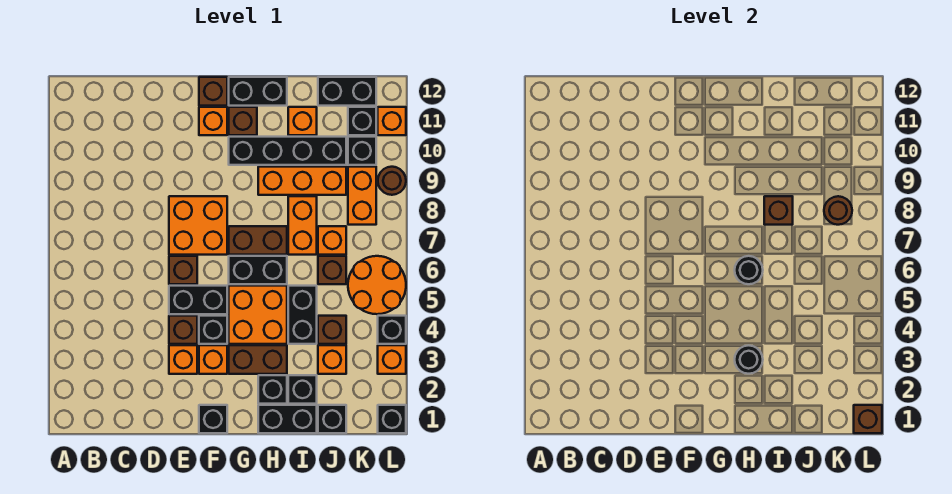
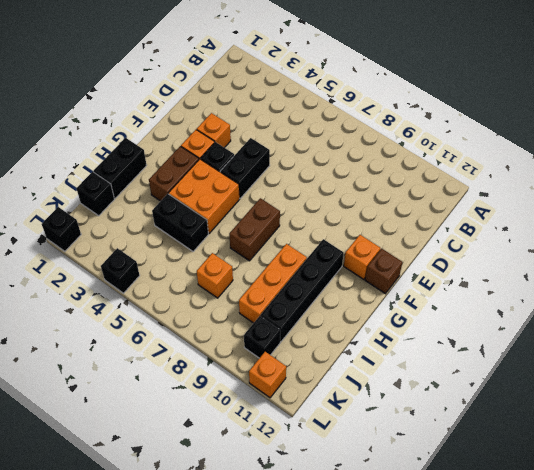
none -> brown brick E4 level 1
none -> brown brick E6 level 1
none -> orange brick E7:F8 level 1
none -> black brick F1 level 1

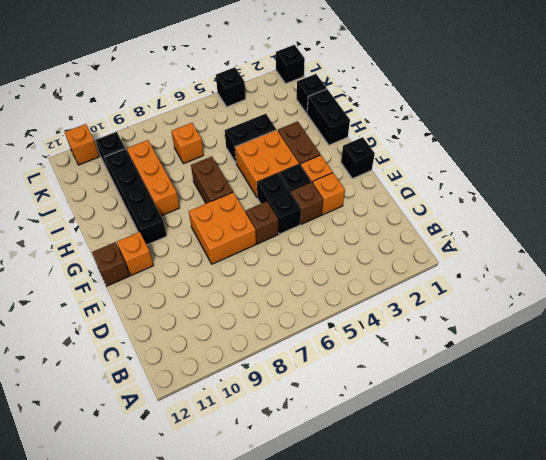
none -> black brick G6:H6 level 1
none -> brown brick G11 level 1
none -> black brick G12:H12 level 1
none -> black brick H2 level 1

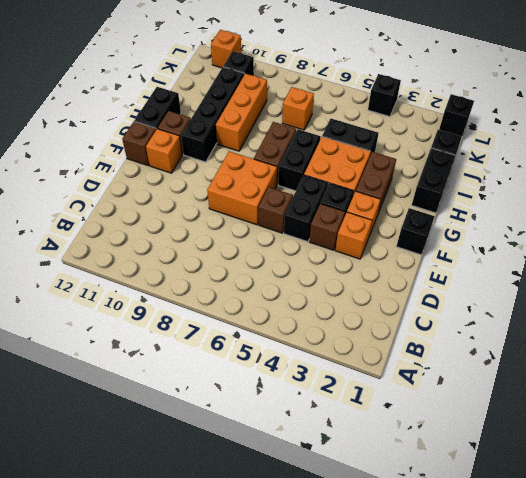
none -> black brick H2 level 1
none -> black brick I2 level 1
none -> orange brick I7:I8 level 1
none -> orange brick I11 level 1

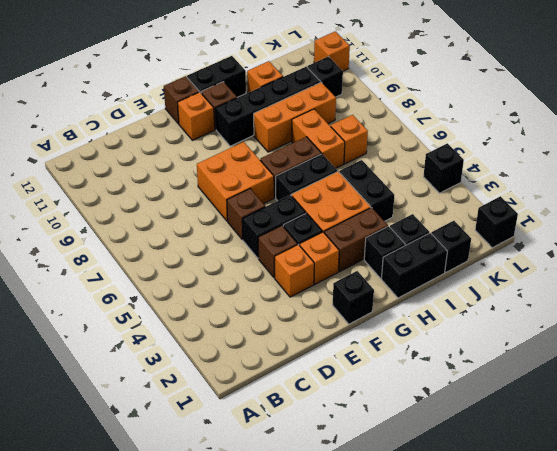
none -> orange brick J3 level 1
none -> brown brick J4 level 1
none -> brown brick J6 level 1
none -> black brick J12:K12 level 1

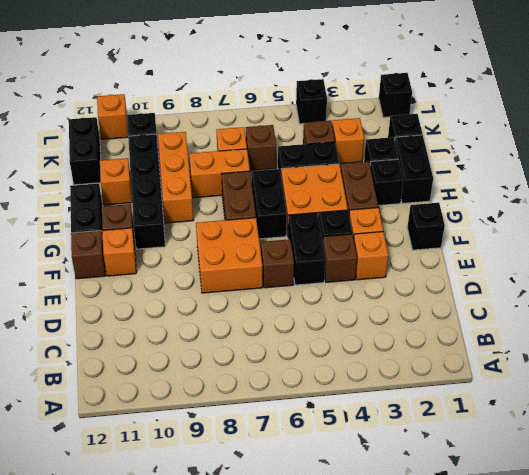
none -> orange round brick K5:L6 level 1
none -> orange brick K8:K9 level 1
none -> black brick K11 level 1
none -> orange brick L3 level 1

